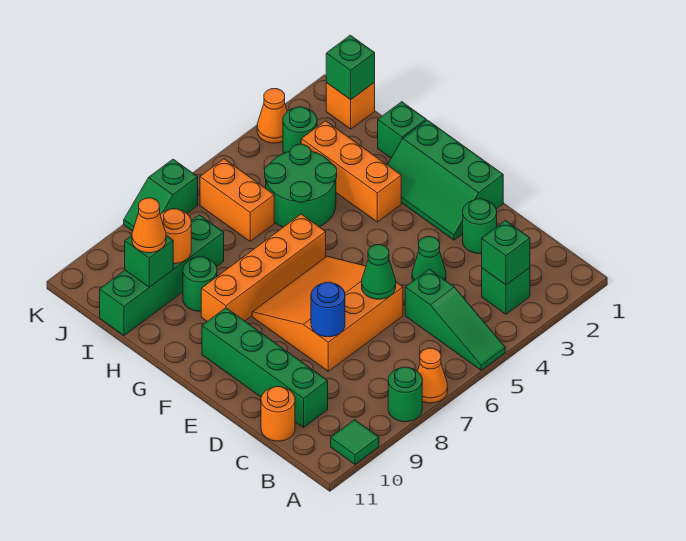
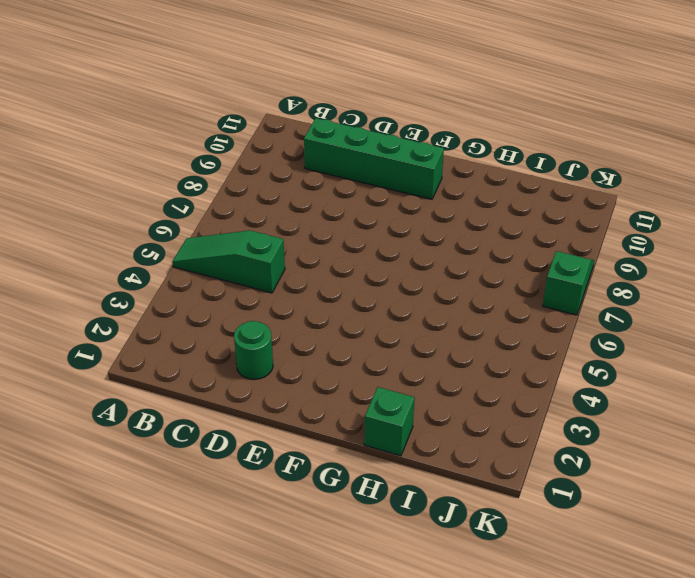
none -> orange cone A7 level 1
none -> green round brick A8 level 1
none -> green tile A10 level 1

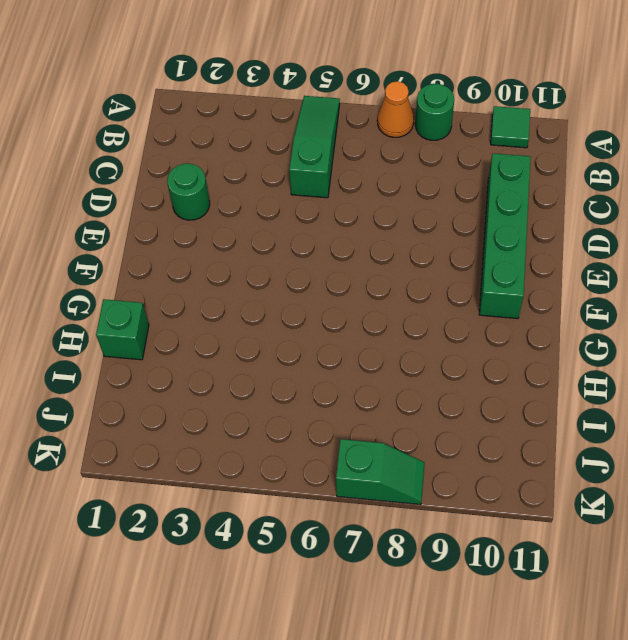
none -> green brick B3 level 1
none -> orange round brick C11 level 1
none -> green cone D4 level 1

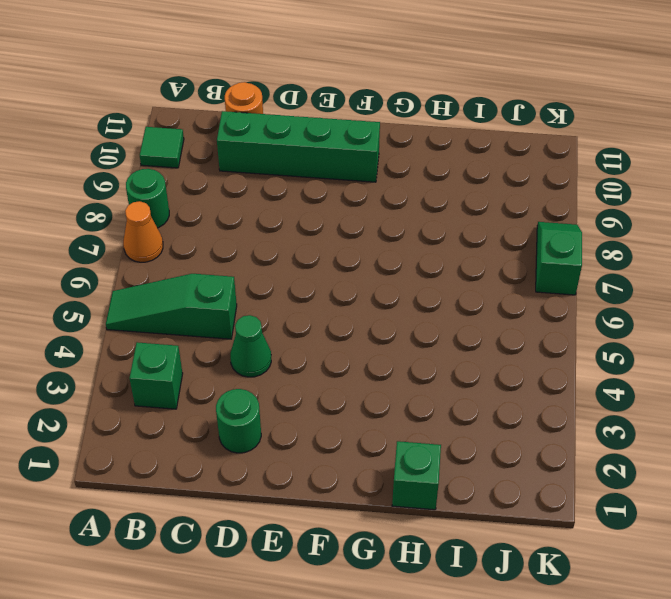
none -> orange slope D6:F8 level 1 top D
none -> green slope E1:G2 level 1 top 1
none -> orange brick G3:I3 level 1

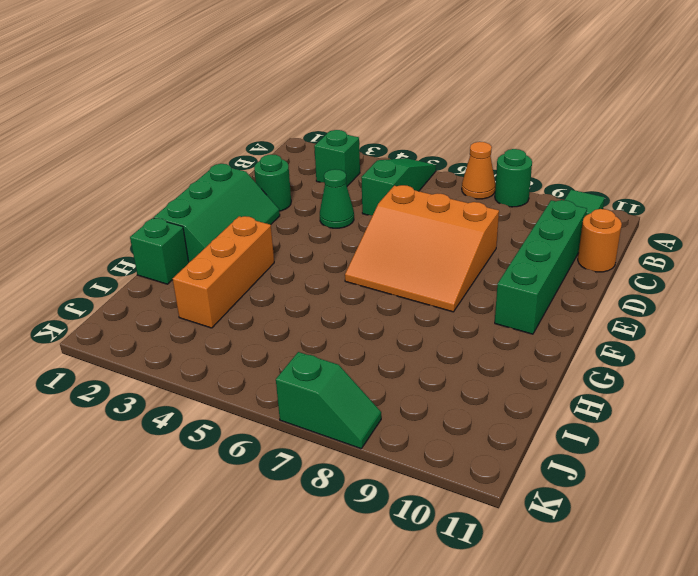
none -> orange brick G6:G9 level 1
none -> green round brick H4:I5 level 1
none -> green round brick H9 level 1

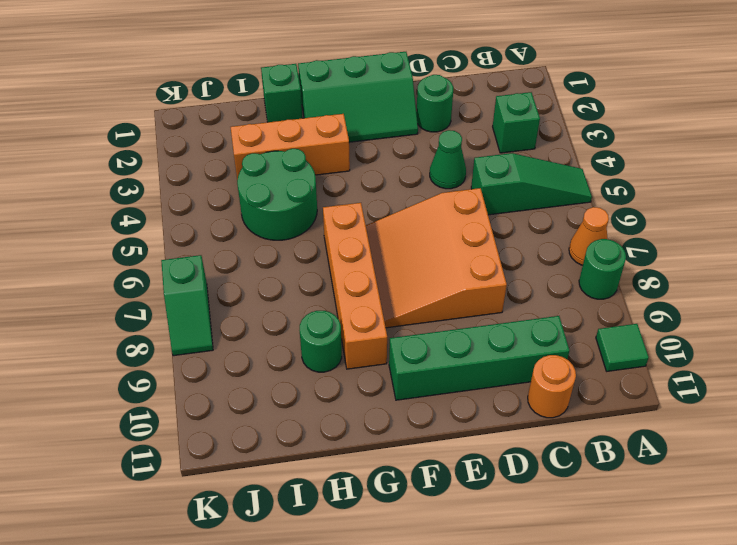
none -> orange brick I6:J6 level 1
none -> green brick I8:I11 level 1
none -> orange brick J1 level 1

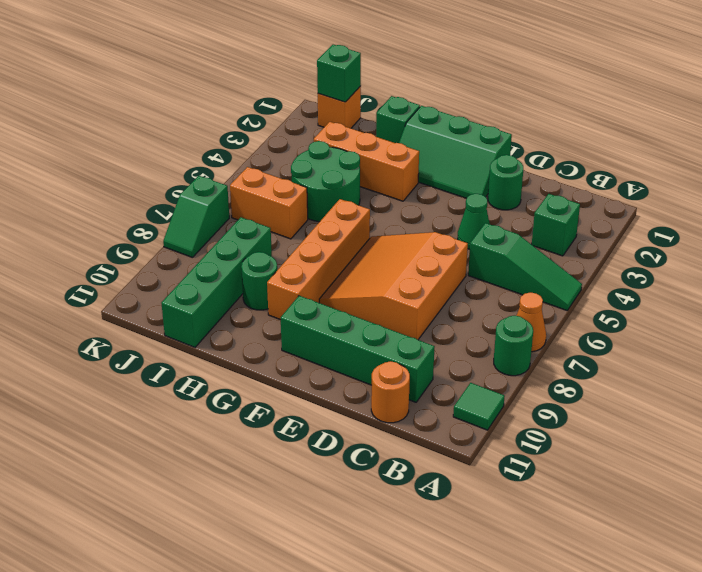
none -> green round brick J3 level 1
none -> orange cone K3 level 1
none -> green brick B3 level 2

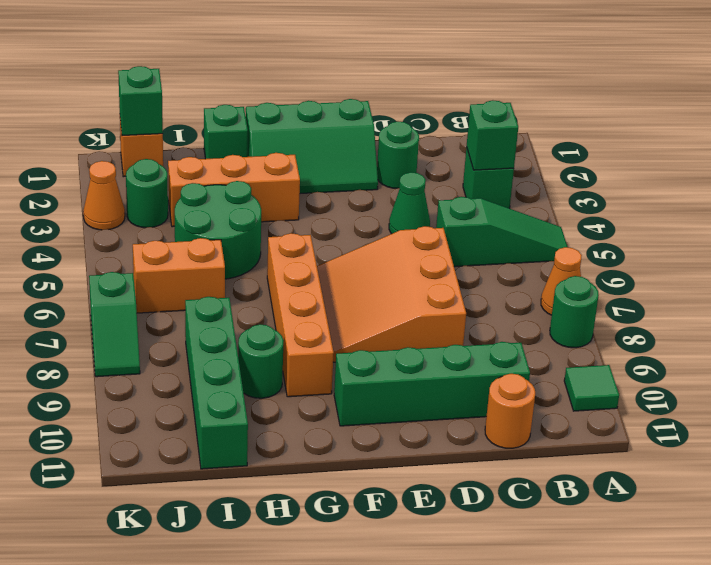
none -> green cone D6 level 2
none -> blue round brick D8 level 2
none -> orange round brick I9 level 2

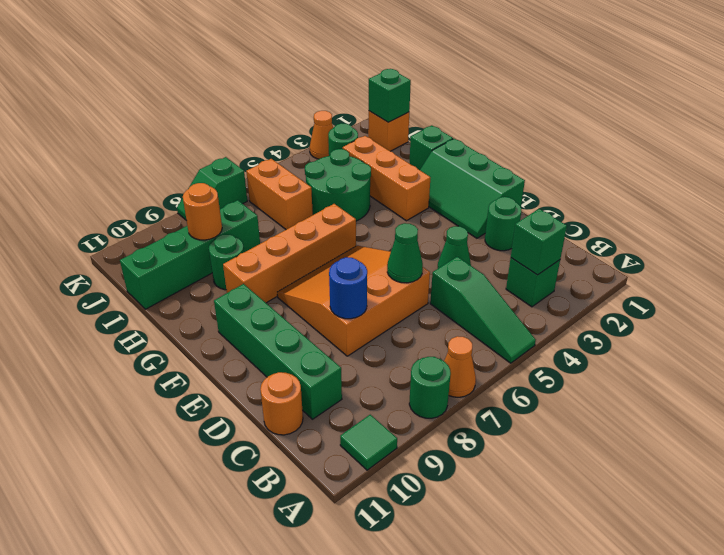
none -> green brick I10 level 2
none -> orange cone I10 level 3

